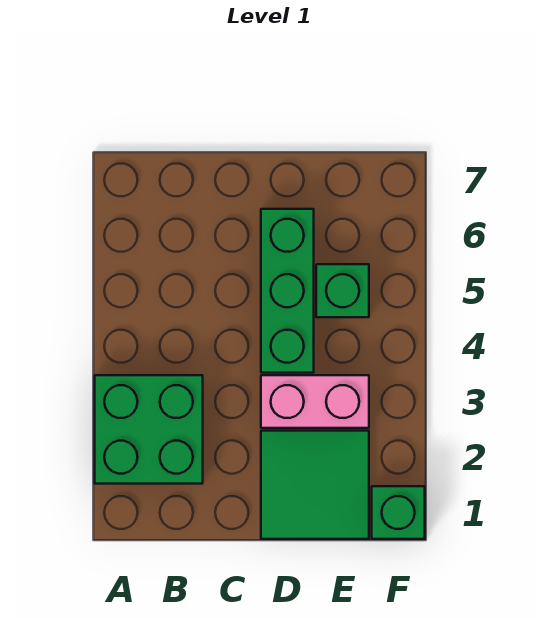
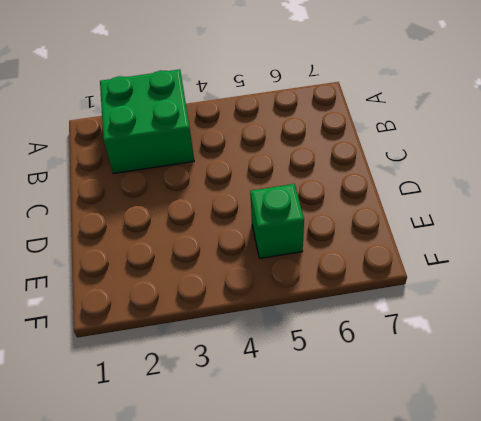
none -> green tile D1:E2 level 1
none -> pink brick D3:E3 level 1

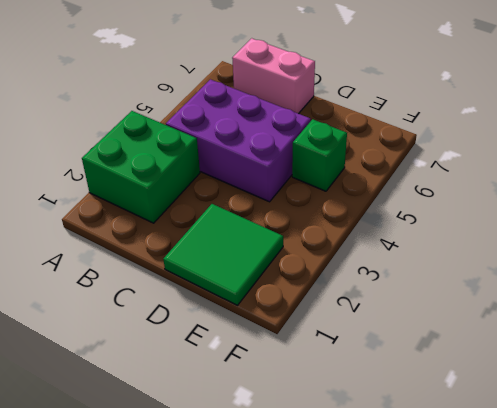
purple brick B4:D5 level 1 -> green brick D4:D6 level 1
pink brick B7:C7 level 1 -> pink brick D3:E3 level 1
none -> green brick F1 level 1

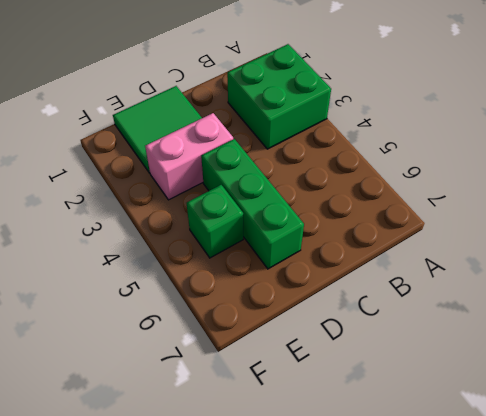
none -> green brick F1 level 1

